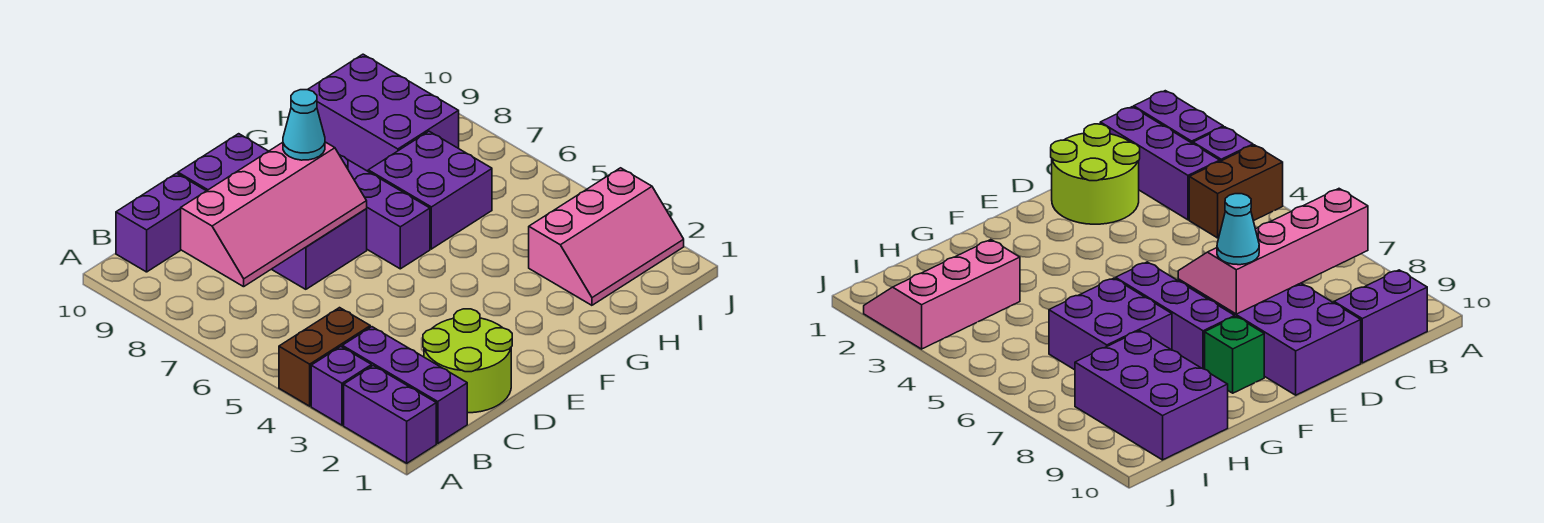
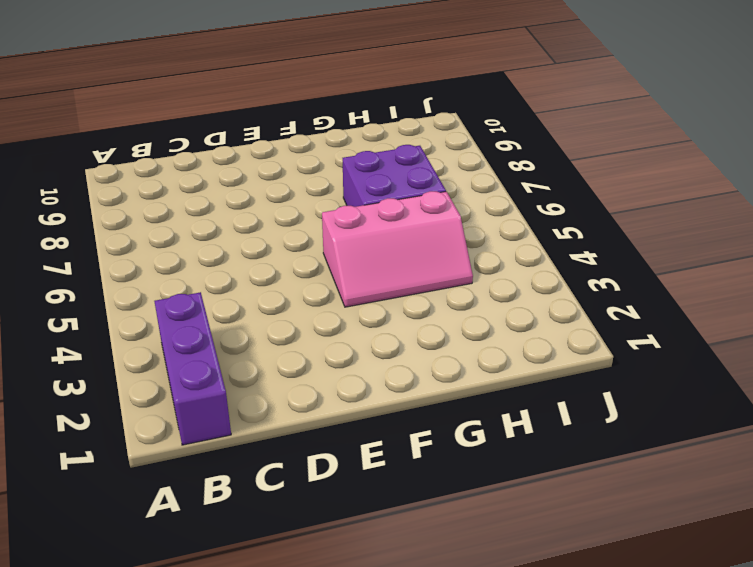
pink slope F4:H5 level 1 top 5 -> pink slope H2:J3 level 1 top 3
none -> purple brick A1:A2 level 1
none -> purple brick A3 level 1
none -> brown brick A4:B4 level 1

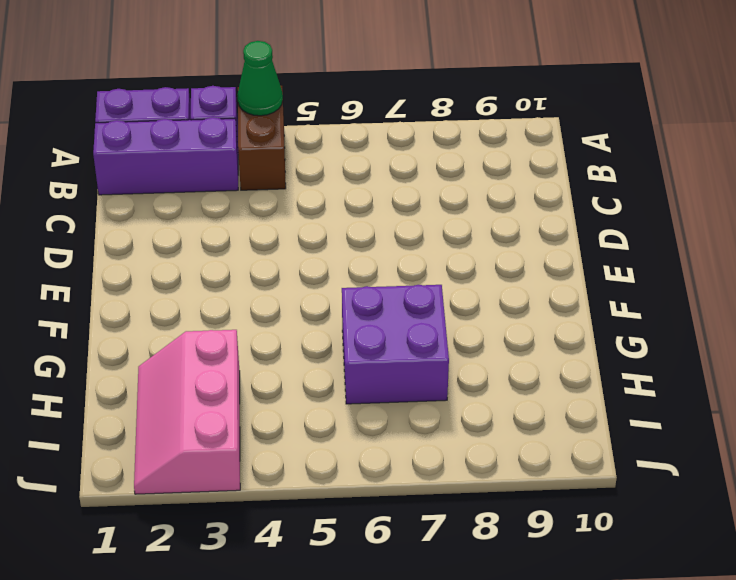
green cone A4 level 2 -> none
none -> purple brick B10:C10 level 1
none -> lime round brick C1:D2 level 1
none -> purple brick D7:E10 level 1

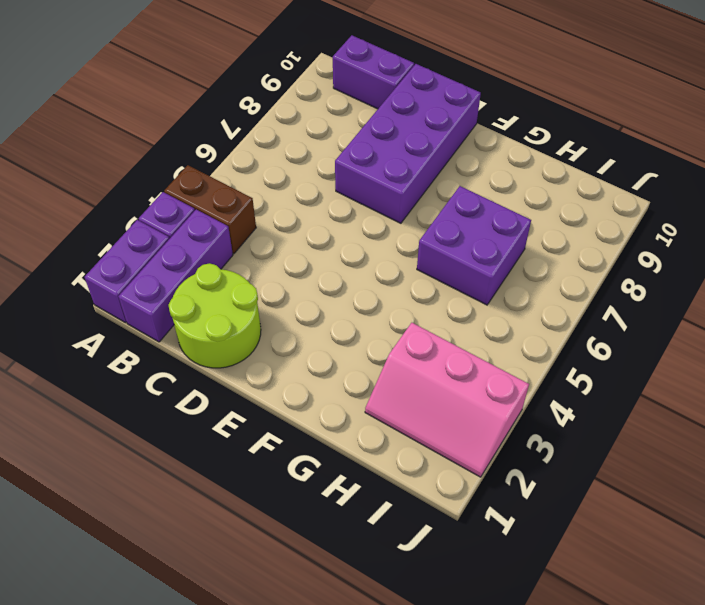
none -> purple brick F6:F8 level 1
none -> green brick F9 level 1
none -> purple brick H8:I10 level 1

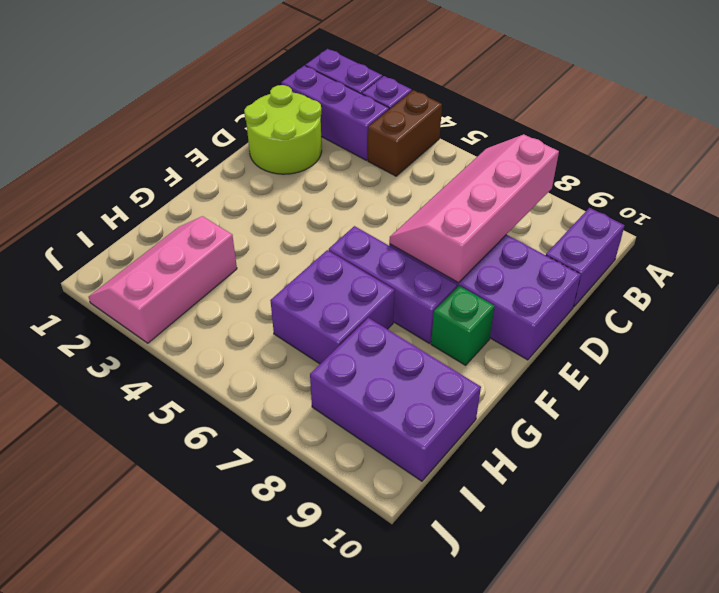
none -> cyan cone E8 level 3

